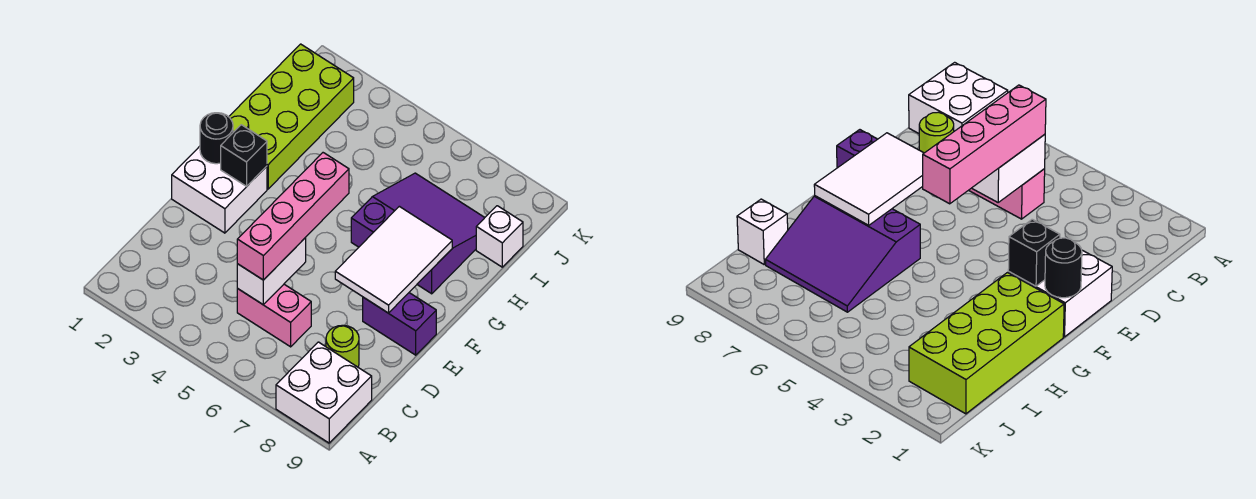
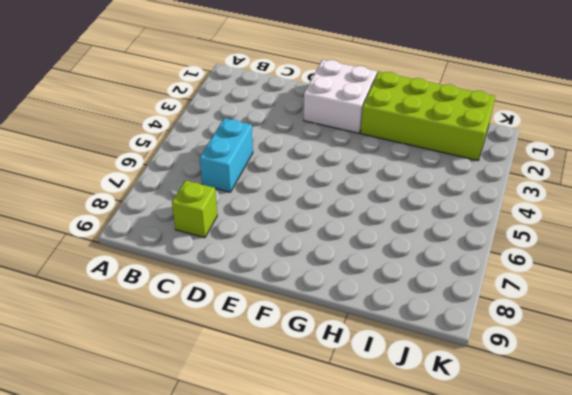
cyan brick C5:C6 level 1 -> pink brick C5:C6 level 1
lime brick C8 level 1 -> lime round brick C8 level 1
none -> white brick A8:B9 level 1
none -> purple brick E8:E9 level 1
none -> purple slope G6:I8 level 1 top G

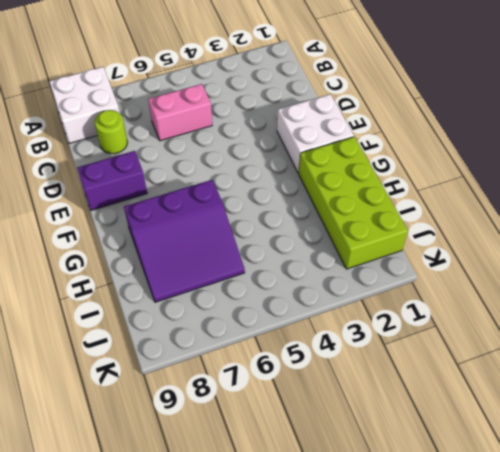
none -> white brick I9 level 1
none -> white brick C5:D5 level 2
none -> white tile E7:G8 level 2

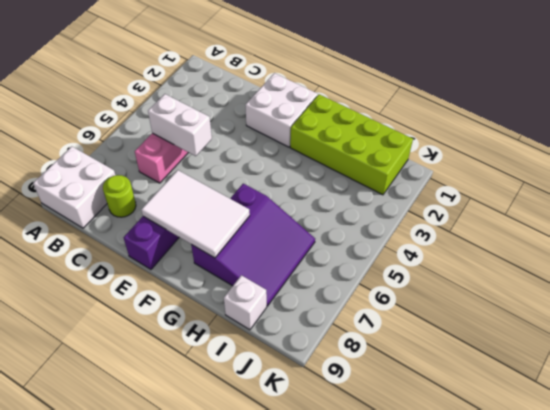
none -> black round brick F1 level 2
none -> black brick F2 level 2
none -> pink brick C5:F5 level 3

